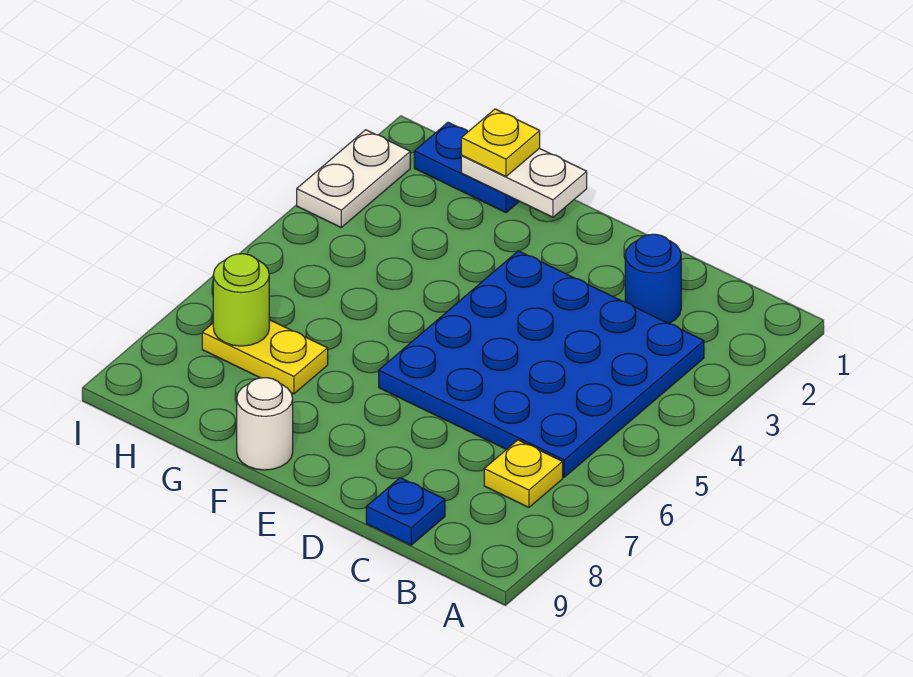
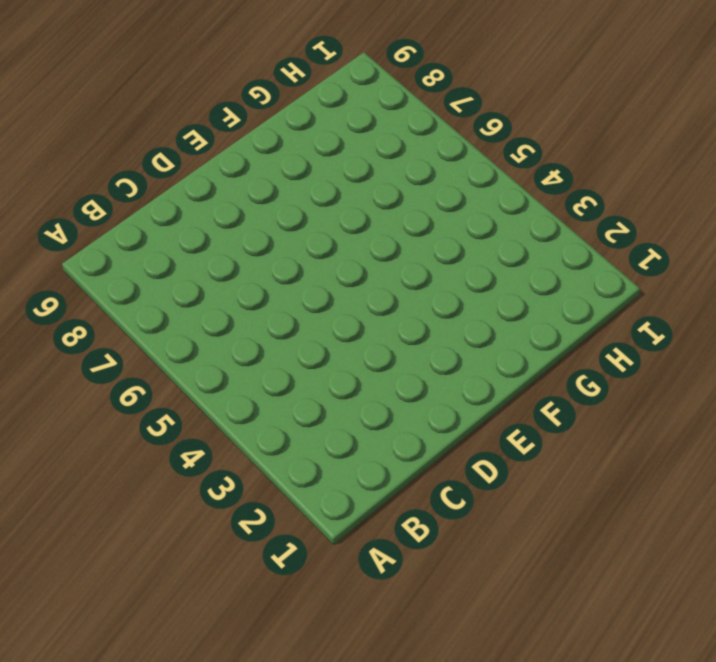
none -> blue plate B3:E6 level 1
none -> yellow plate B7 level 1

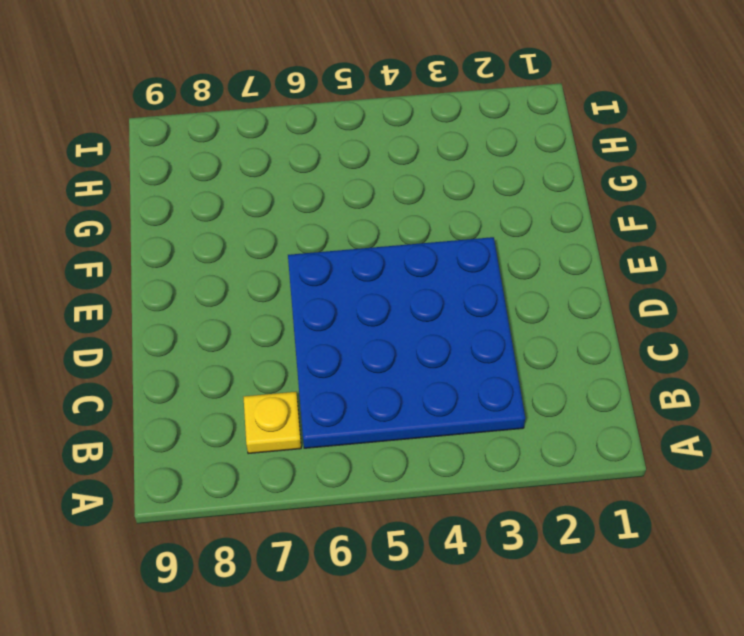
none -> blue round brick C2 level 1
none -> blue plate C9 level 1

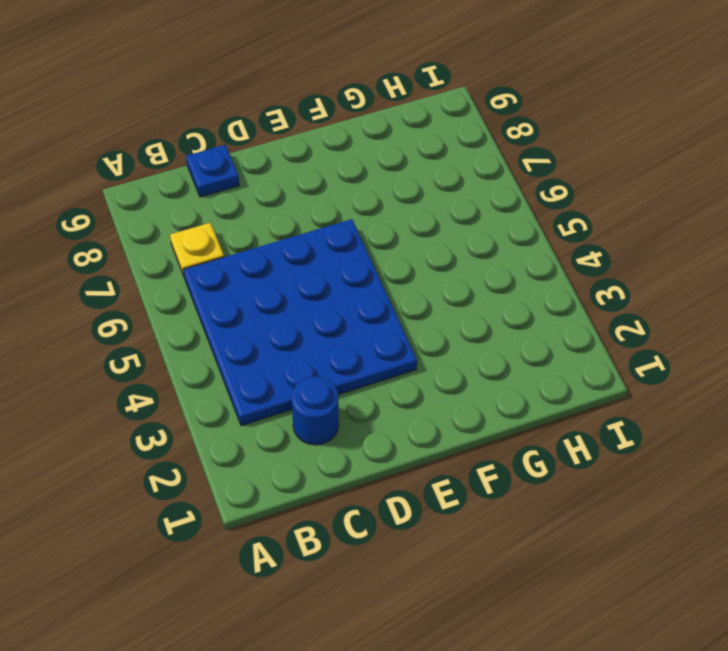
none -> white round brick F9 level 1
none -> blue plate G1:H1 level 1

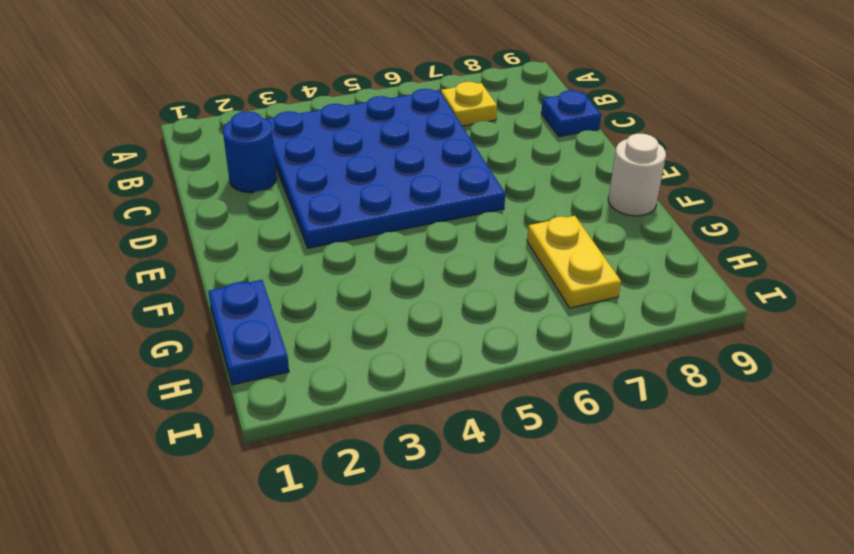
none -> white plate I2:I3 level 1
none -> white plate F1:G1 level 2

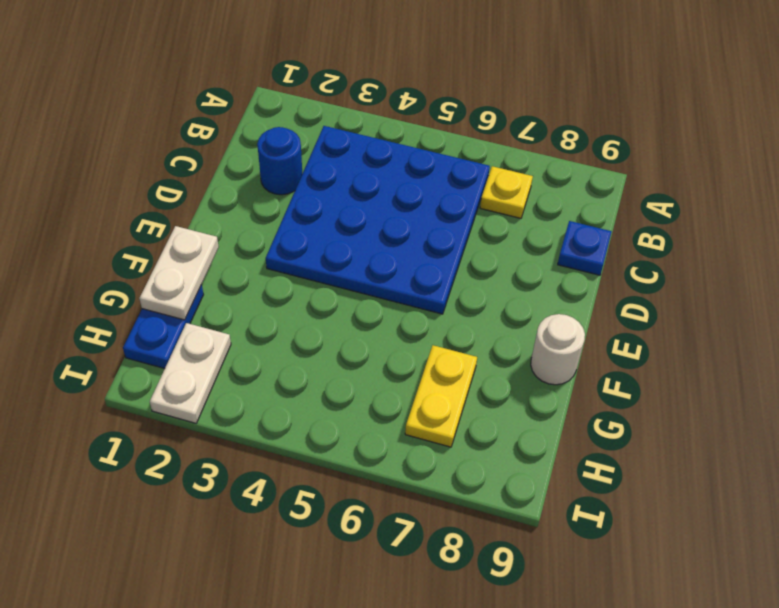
white plate H2:I2 level 1 -> white plate I2:I3 level 1
none -> lime round brick H7 level 2
none -> yellow plate G1 level 3

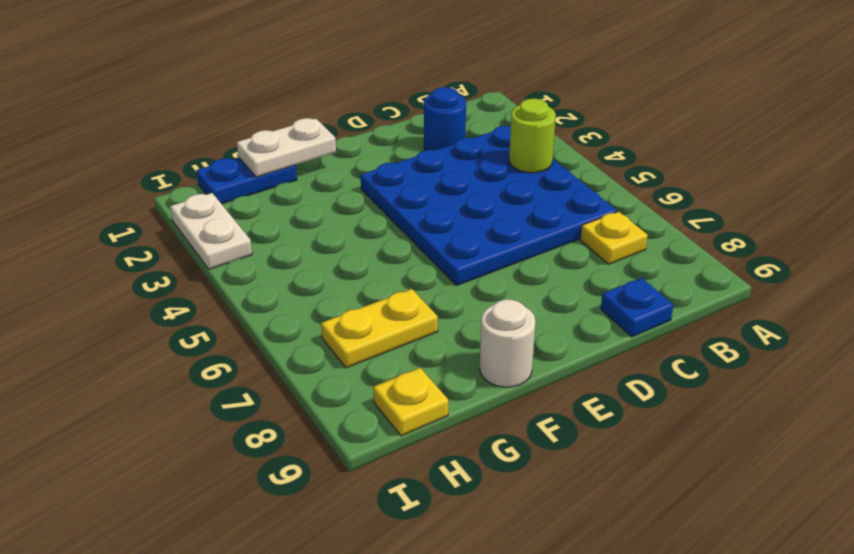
lime round brick B4 level 2 -> lime round brick H7 level 2
yellow plate H9 level 1 -> yellow plate G1 level 3

